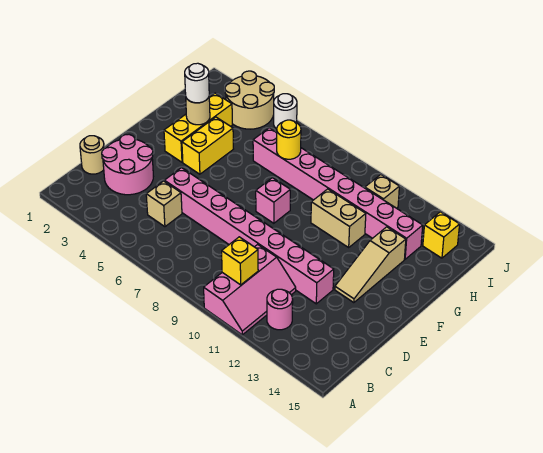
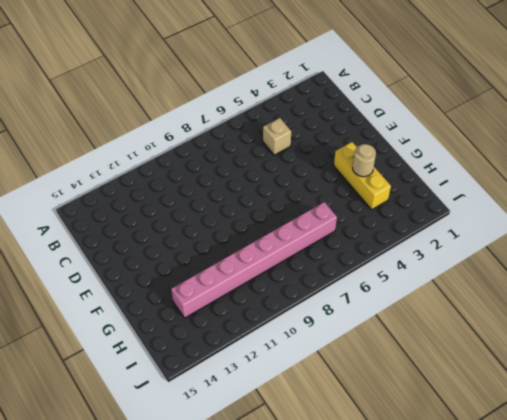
none -> pink slope A10:C11 level 1 top 10
none -> pink round brick B12 level 1
none -> tan round brick C1 level 1

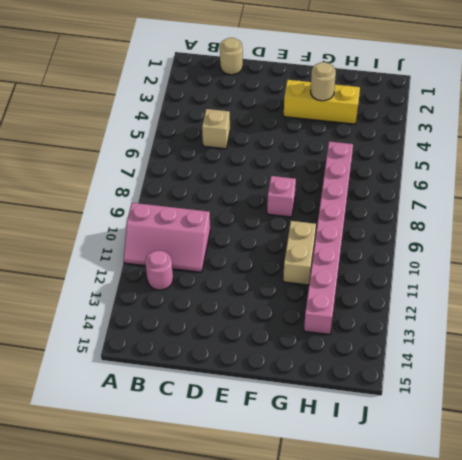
none -> pink round brick C2:D3 level 1
none -> pink brick D5:D12 level 1
none -> tan slope E13:G13 level 1 top G

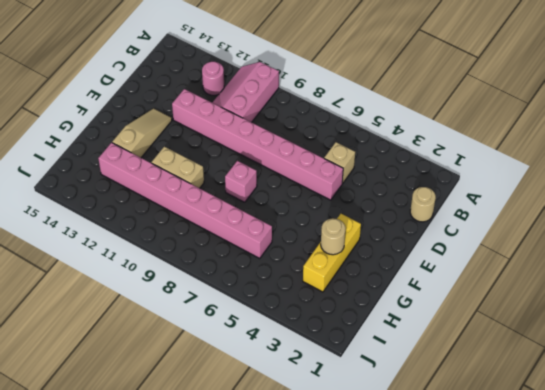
none -> pink round brick C2:D3 level 1
none -> yellow brick F4:G4 level 1
none -> tan round brick I3:J4 level 1

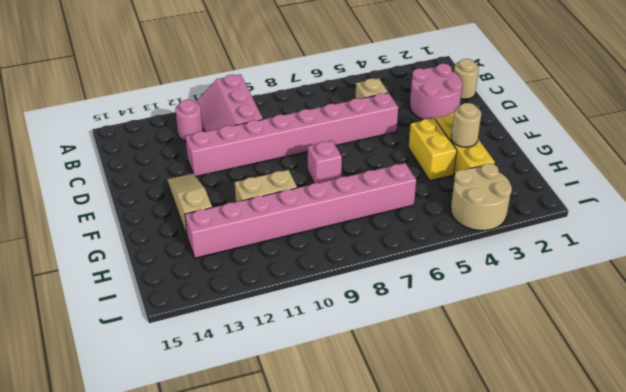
none -> tan brick I11 level 1
none -> yellow brick I14 level 1
none -> white round brick J5 level 1

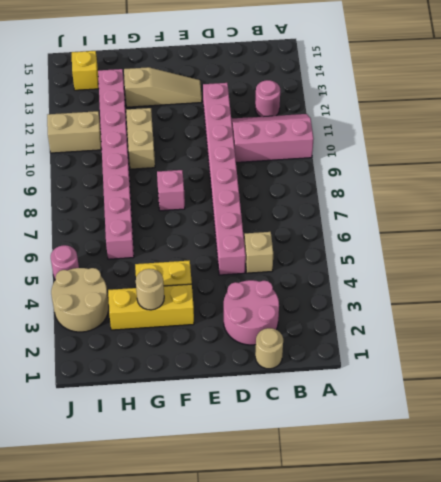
tan brick I11:J11 level 1 -> tan brick I11 level 1
pink round brick J5 level 1 -> white round brick J5 level 1
none -> yellow brick B10 level 2
none -> yellow round brick H7 level 2
none -> white round brick G3 level 3

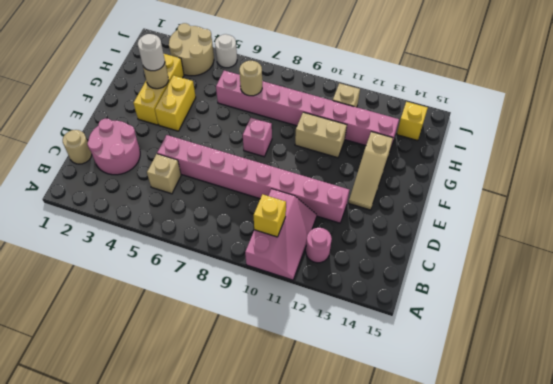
tan round brick H7 level 2 -> yellow round brick H7 level 2

